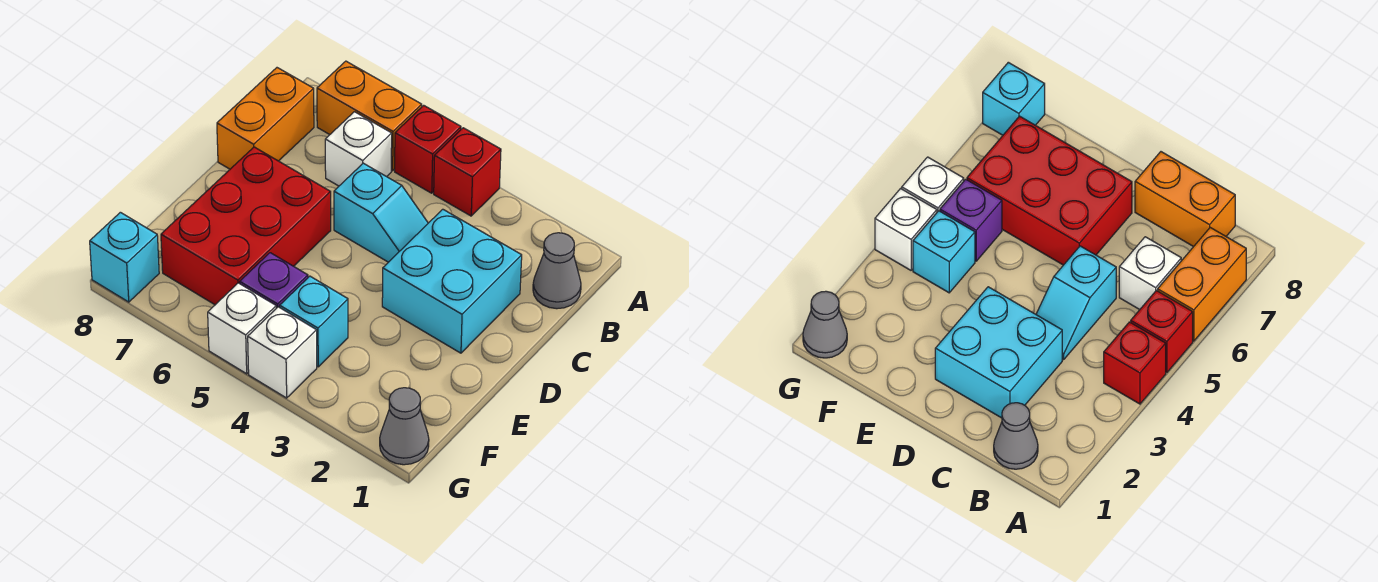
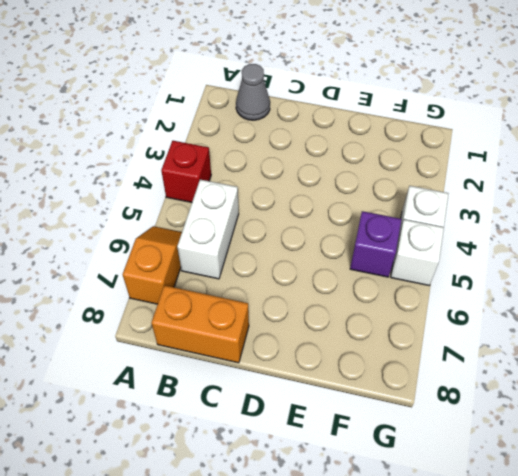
orange slope A6:A7 level 1 top 7 -> orange brick A6:A7 level 1
white brick B5:B6 level 1 -> white brick B6 level 1
none -> red brick A5 level 1
none -> cyan brick C2:D3 level 1
none -> cyan slope C4:C5 level 1 top 5

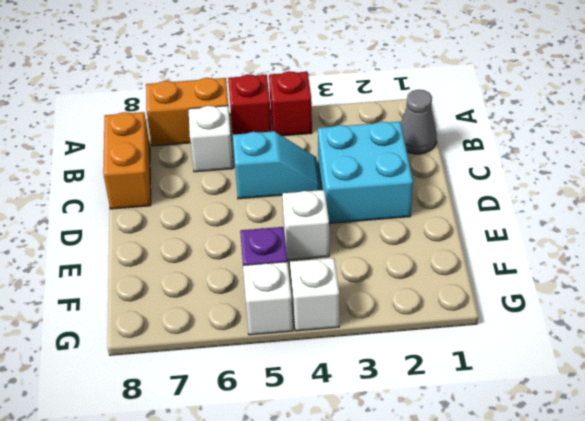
white brick E4 level 1 -> none
none -> red brick D6:F7 level 1
none -> cyan brick F4 level 1
none -> grey cone G1 level 1

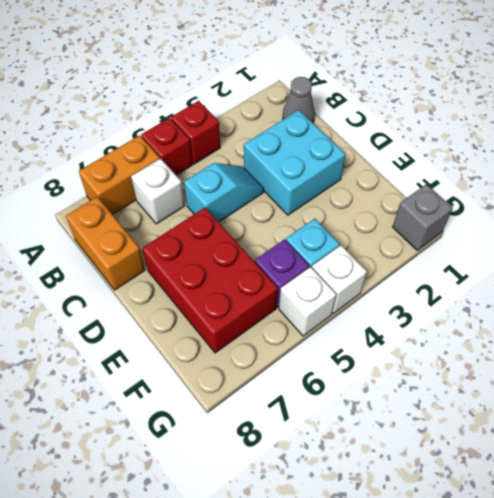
grey brick G1 level 1 -> grey cone G1 level 1
none -> cyan brick G8 level 1

